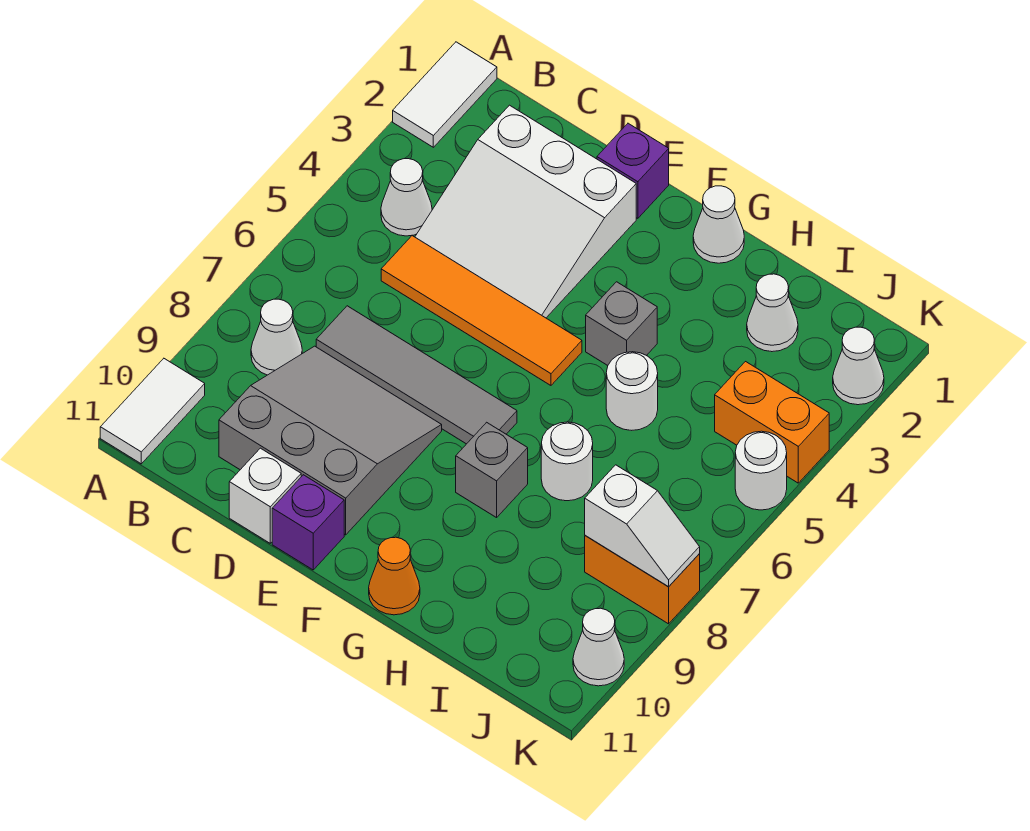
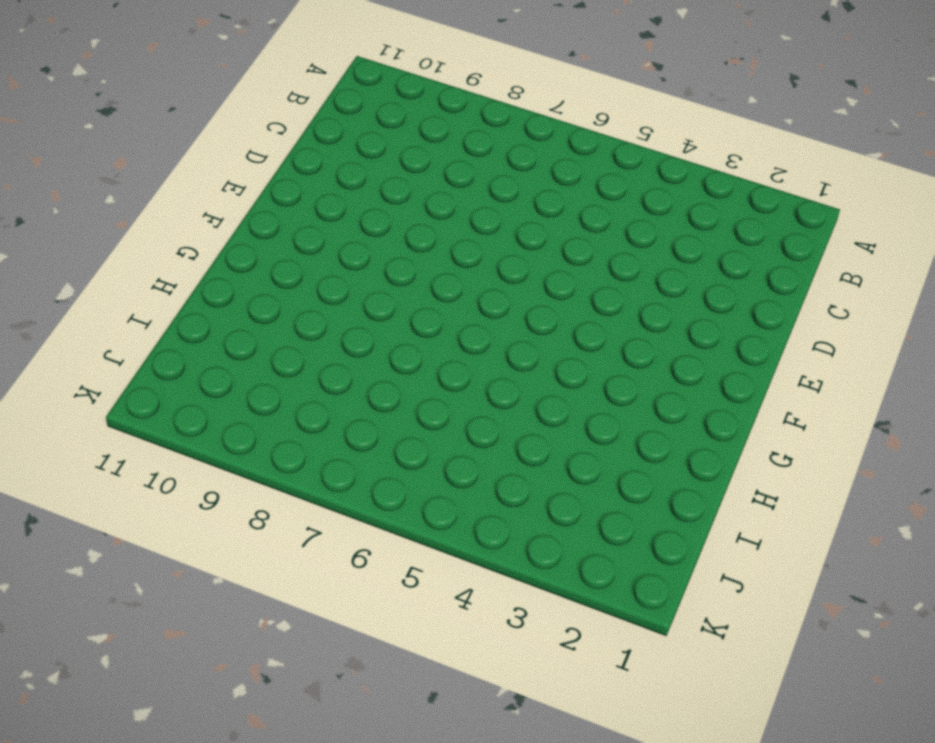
none -> white tile A1:A2 level 1
none -> white tile A10:A11 level 1
none -> white cone B4 level 1

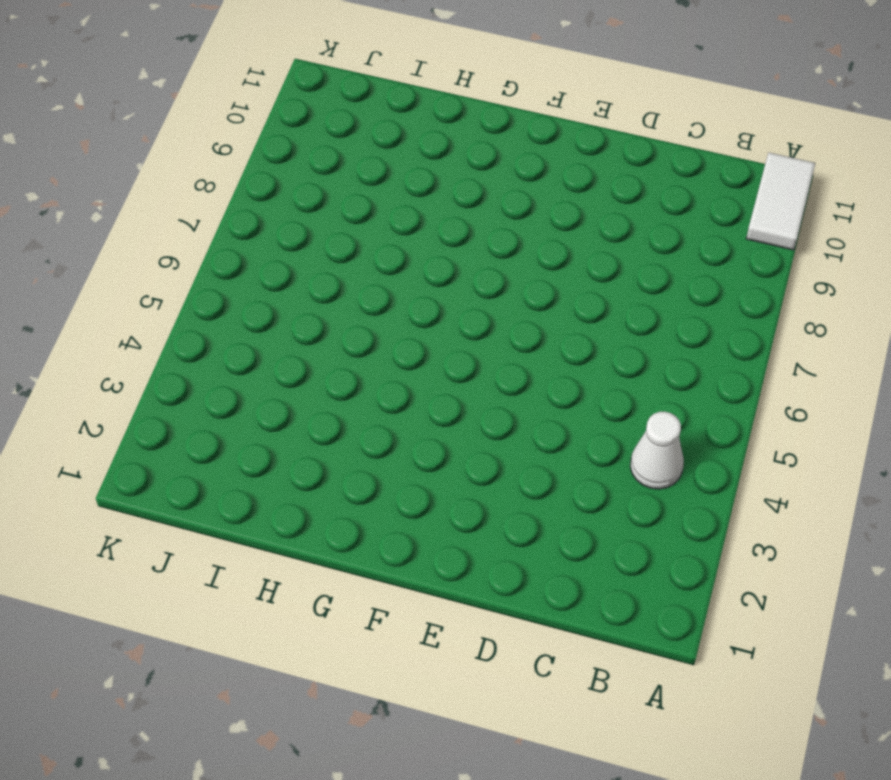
none -> white tile A1:A2 level 1
none -> white cone B8 level 1
none -> white slope C2:E4 level 1 top 2

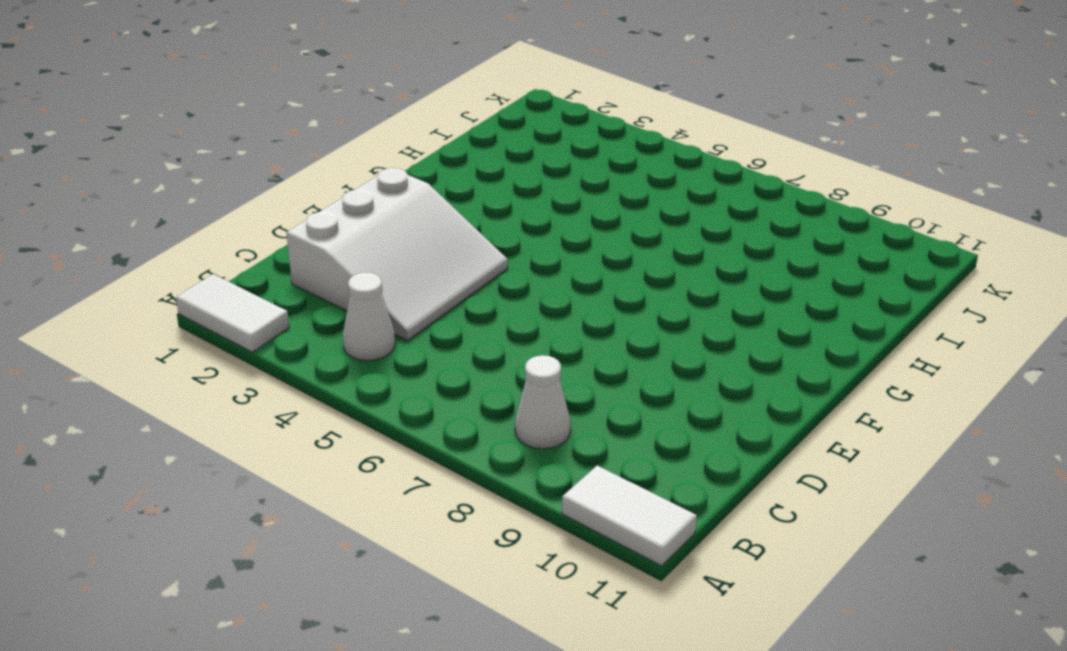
none -> orange tile C5:F5 level 1
none -> grey tile C7:F7 level 1
none -> grey slope C8:E10 level 1 top 10

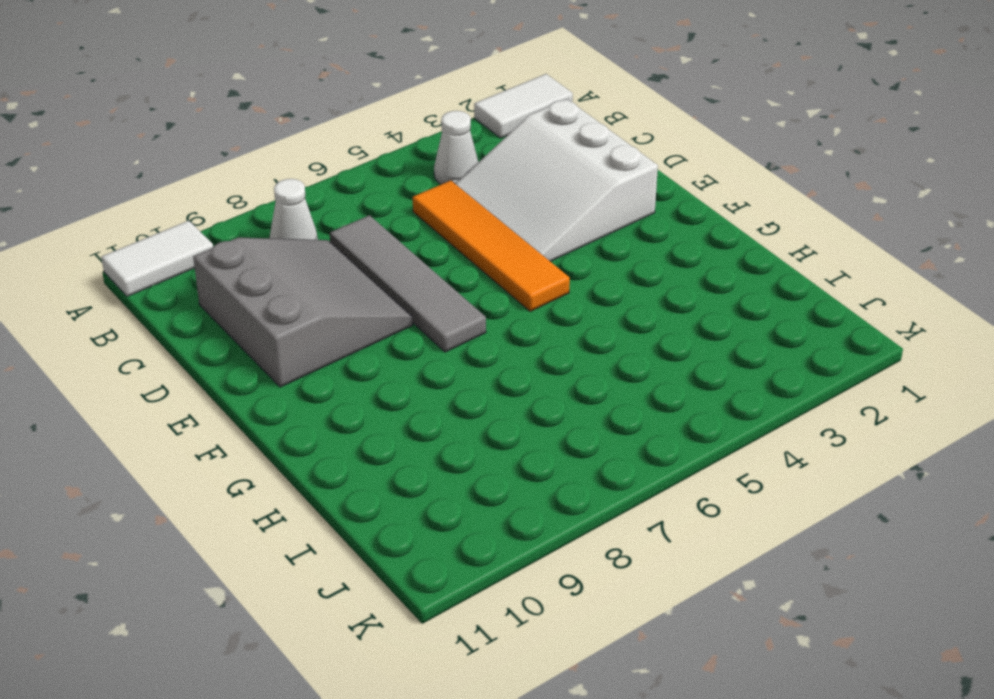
none -> white brick D11 level 1
none -> purple brick E1 level 1
none -> purple brick E11 level 1

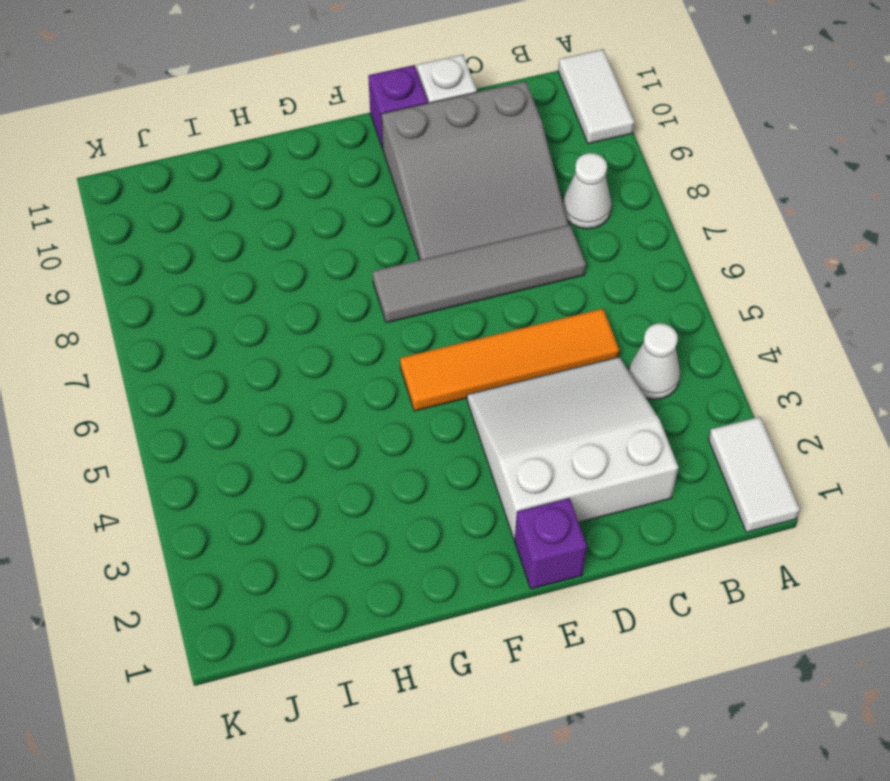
none -> white cone G1 level 1
none -> grey brick G4 level 1
none -> grey brick G8 level 1

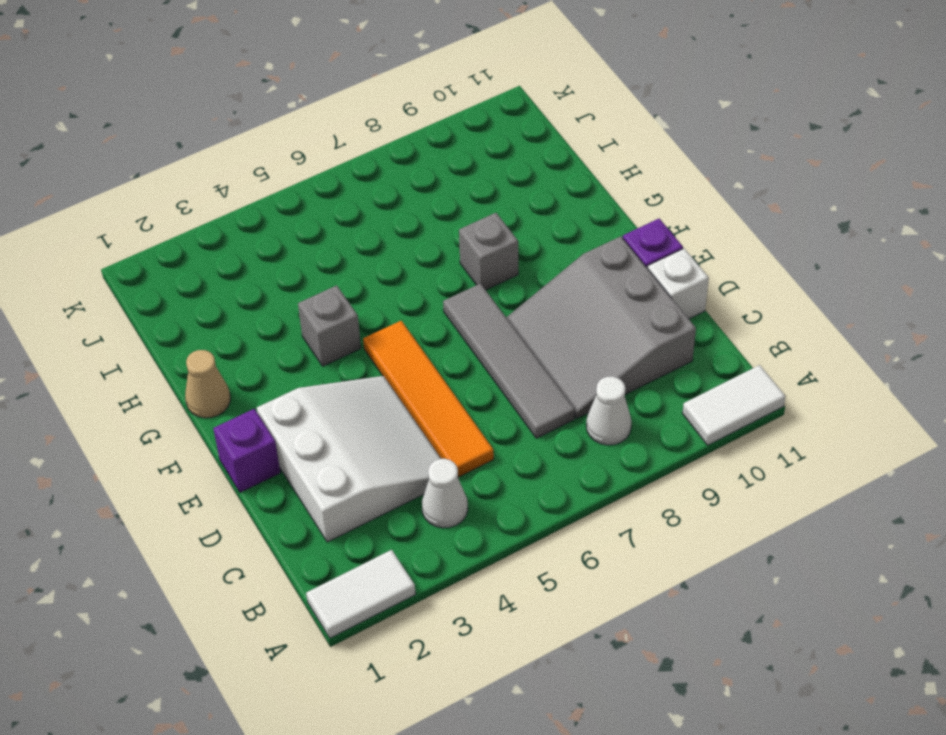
tan cone G1 level 1 -> white cone G1 level 1
none -> orange cone G11 level 1
none -> white round brick H5 level 1
none -> white round brick H7 level 1

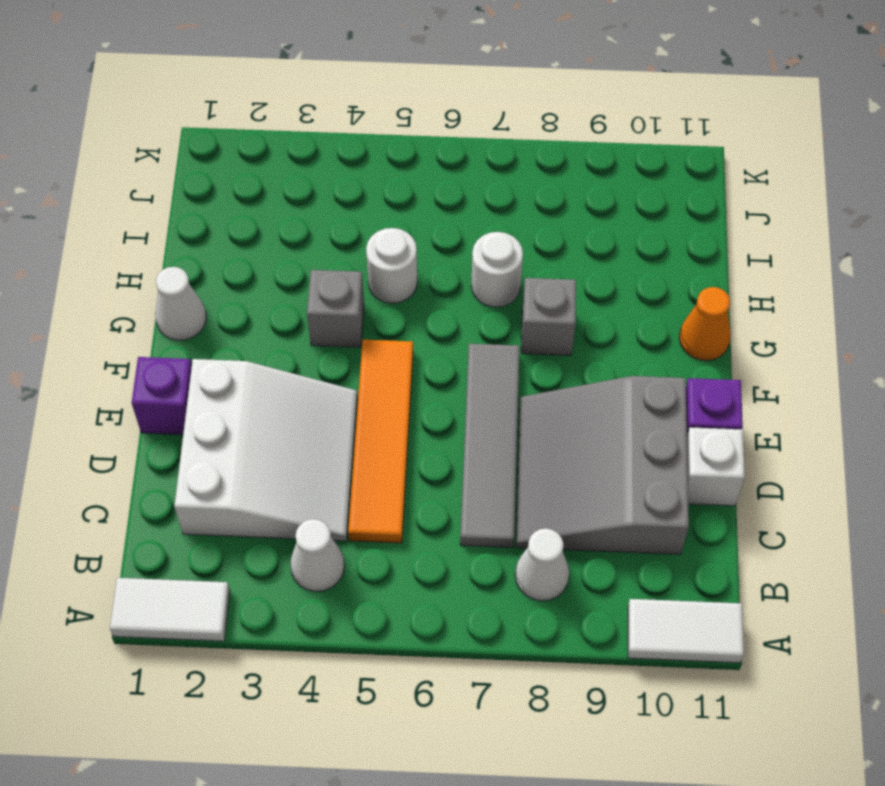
none -> white cone I2 level 1
none -> orange brick J4:K4 level 1
none -> orange brick J8:K8 level 1

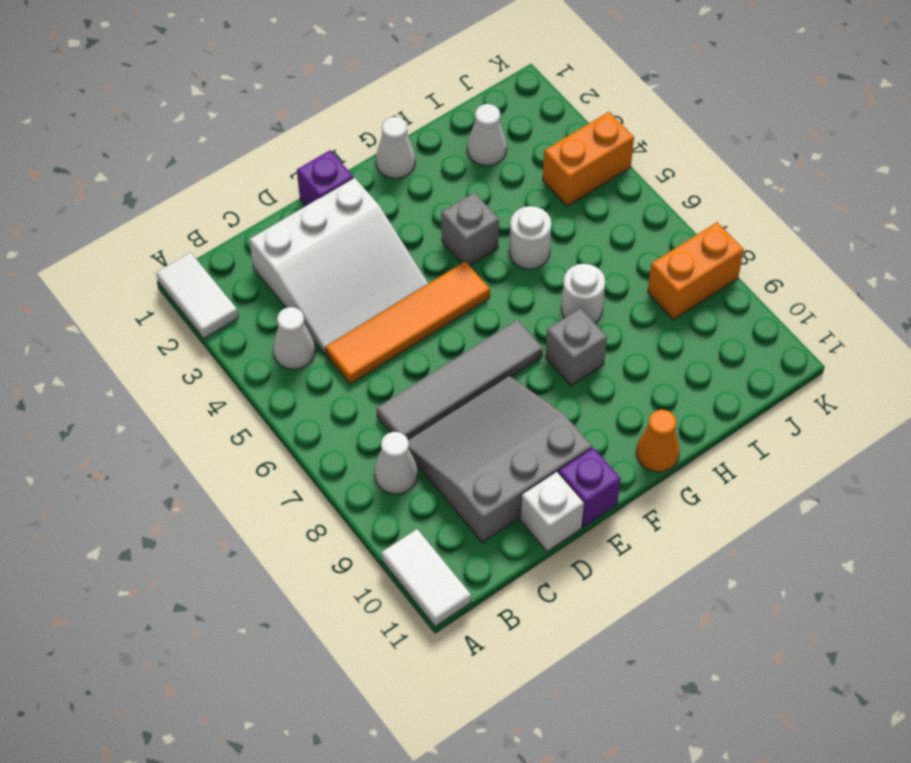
none -> white cone K2 level 1
none -> white round brick K5 level 1
none -> white cone K10 level 1

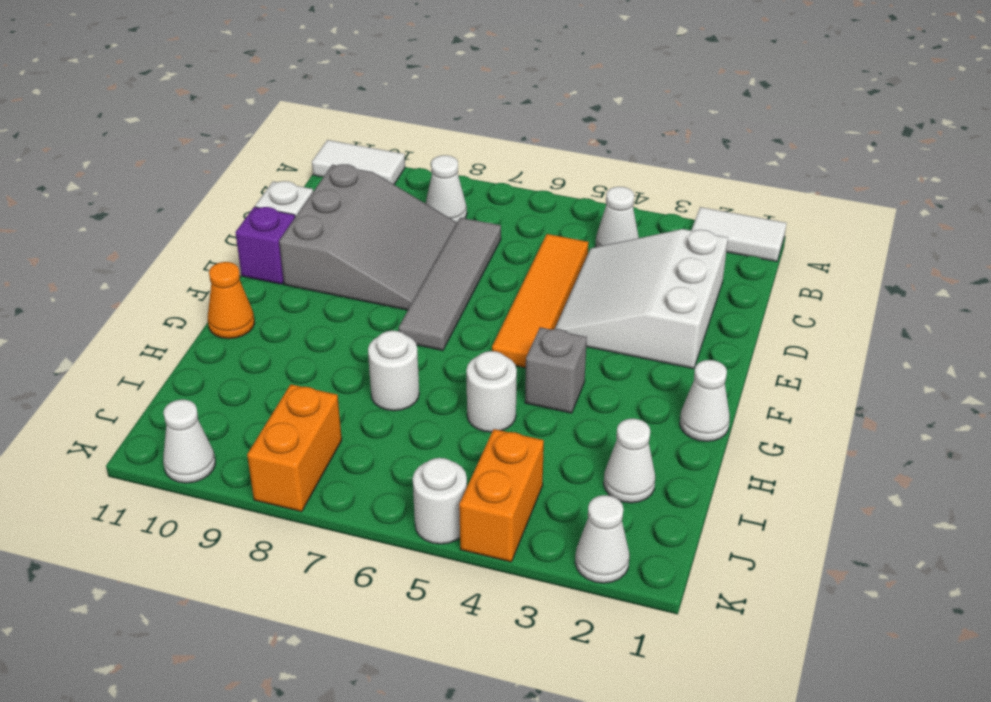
none -> purple brick E1 level 1
none -> grey brick G8 level 1
none -> white slope J8:K8 level 2 top J

